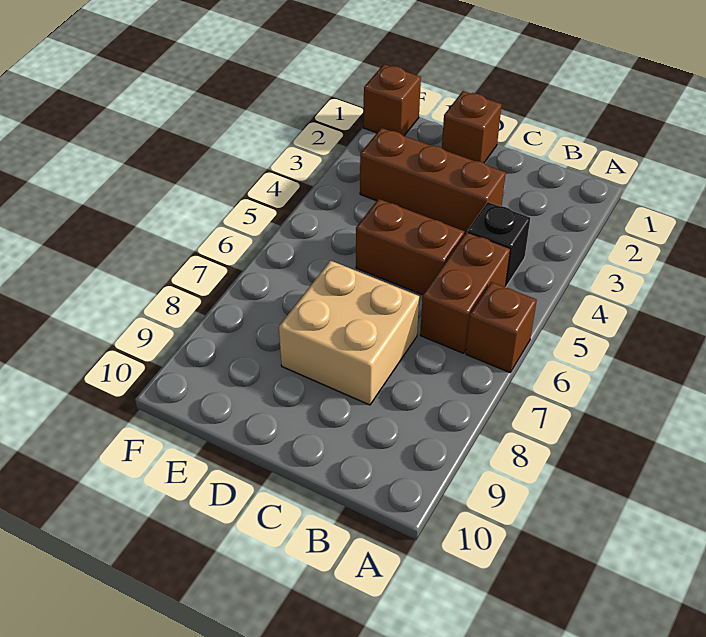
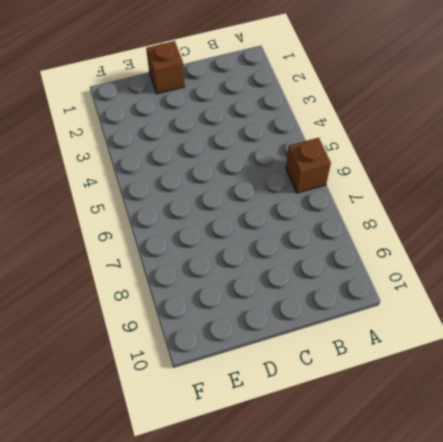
none -> black brick B4 level 1
none -> brown brick B5:B6 level 1

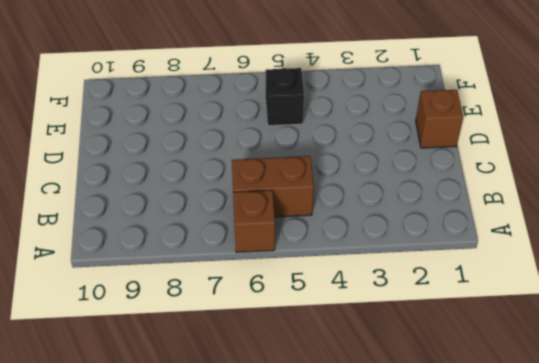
black brick E5 level 1 -> black brick B4 level 1
none -> brown brick C3:E3 level 1
none -> brown brick C5:D5 level 1

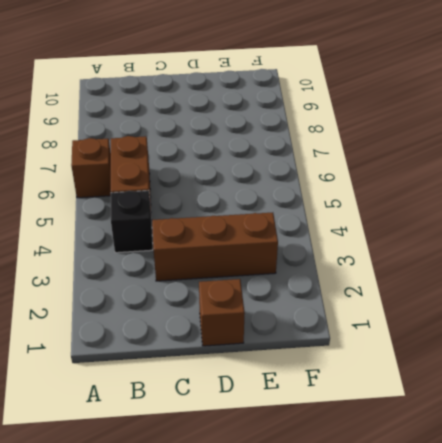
none -> brown brick C5:D5 level 1
none -> tan brick C7:D8 level 1

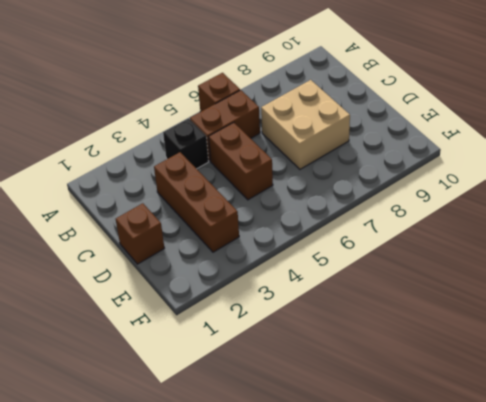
none -> brown brick F1 level 1

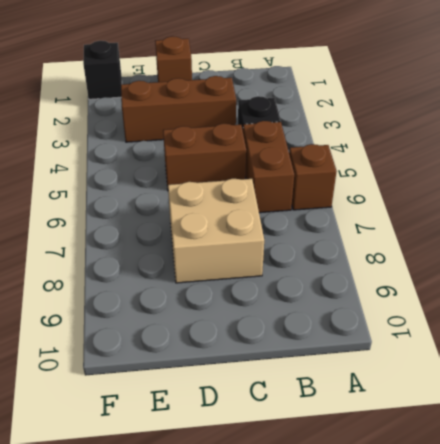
black brick F1 level 1 -> brown brick F1 level 1

